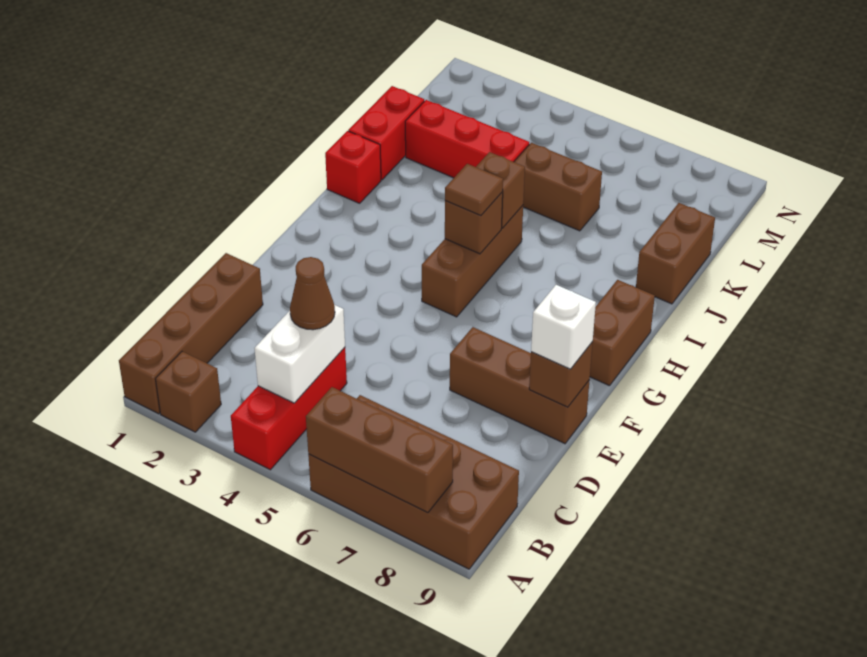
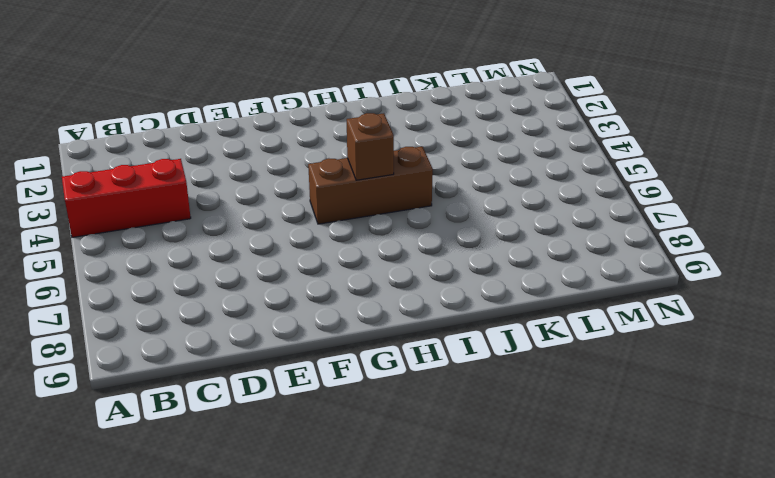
none -> brown brick A1:D1 level 1
none -> brown brick A2 level 1
none -> brown brick A6:B9 level 1

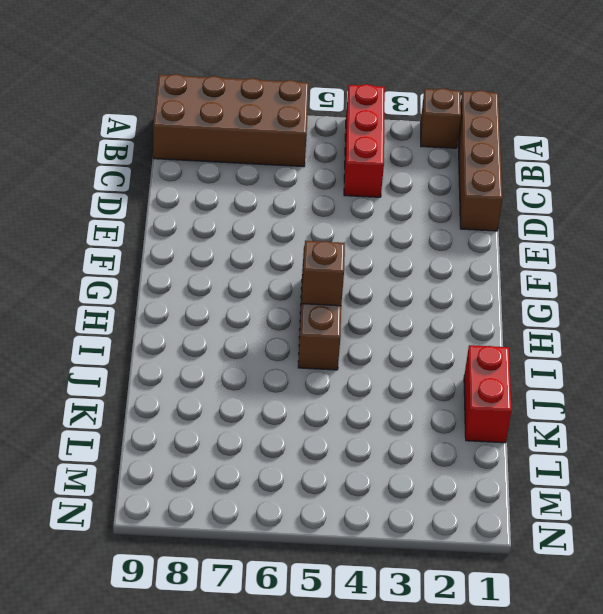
none -> brown brick E7:E9 level 1
none -> brown brick G9:H9 level 1
none -> red brick I1 level 1

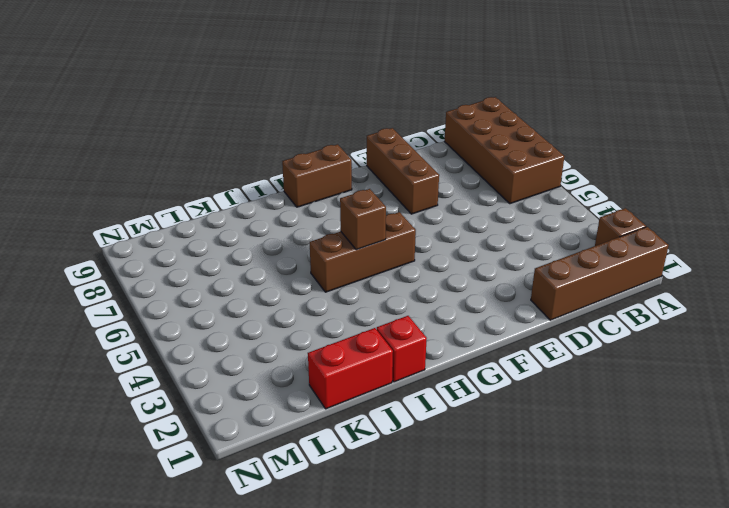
none -> red brick A4:C4 level 1
none -> brown brick J9:K9 level 1
none -> red brick K2:K4 level 1

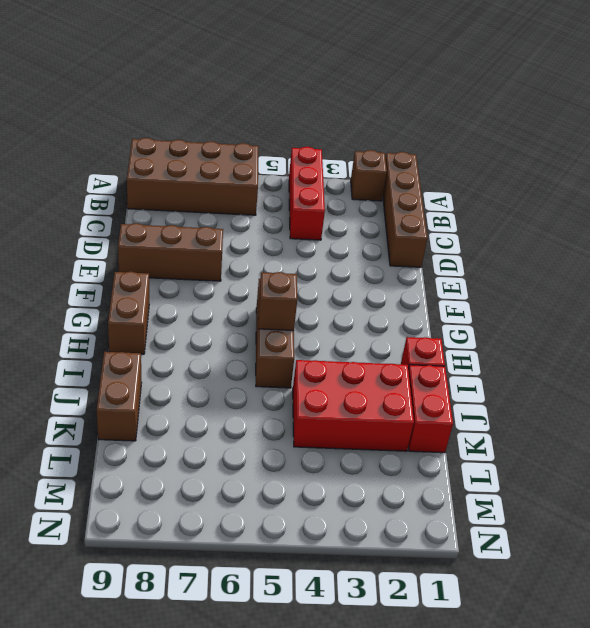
red brick J2:K4 level 1 -> red brick K2:K4 level 1
none -> brown brick K5:K6 level 1
none -> brown brick A6:A8 level 2
none -> white brick B4:C4 level 2

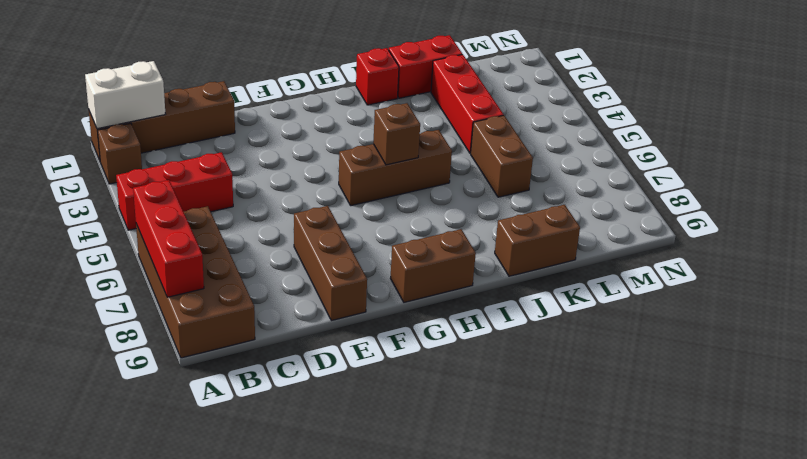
white brick A1:B1 level 2 -> white brick B4:C4 level 2
red brick A6:A8 level 2 -> brown brick A6:A8 level 2
none -> brown brick E9 level 2
none -> brown brick I5 level 2
none -> brown cone C4 level 3

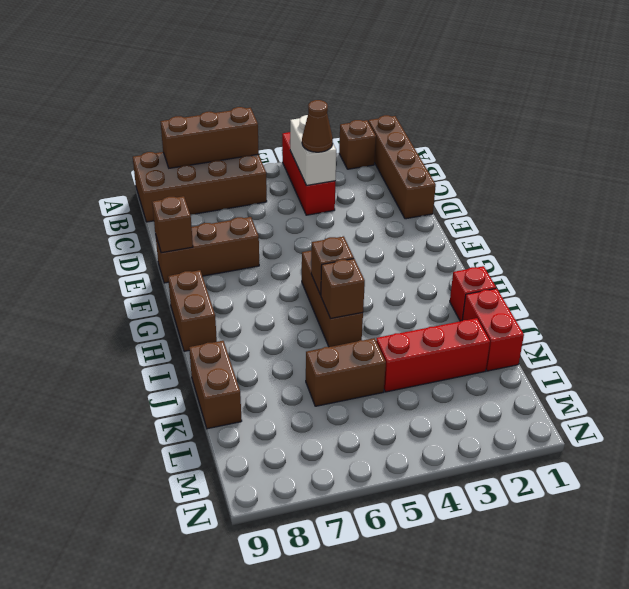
none -> white brick E9 level 3
none -> brown tile H5 level 3

